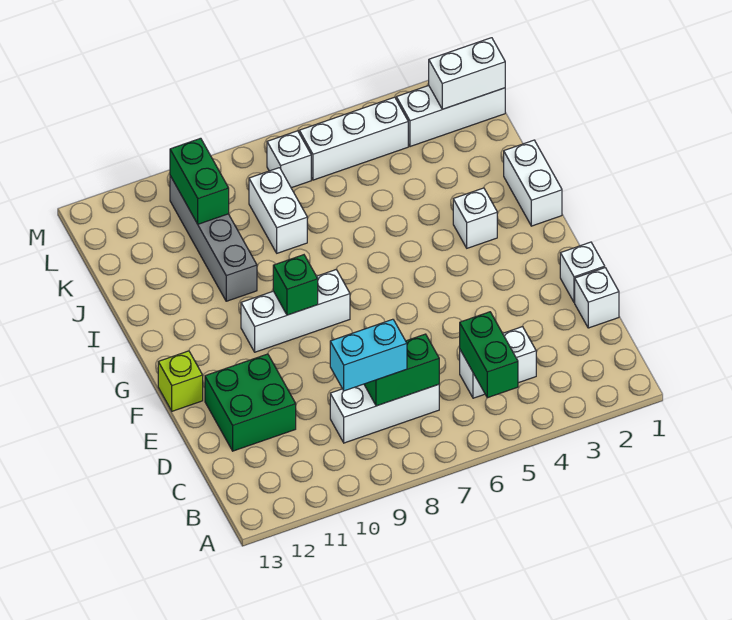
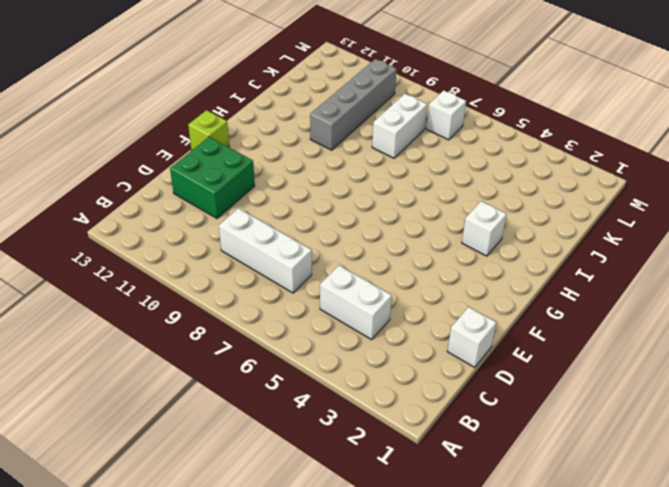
none -> white brick E1 level 1
none -> white brick G8:G10 level 1
none -> white brick H1:I1 level 1

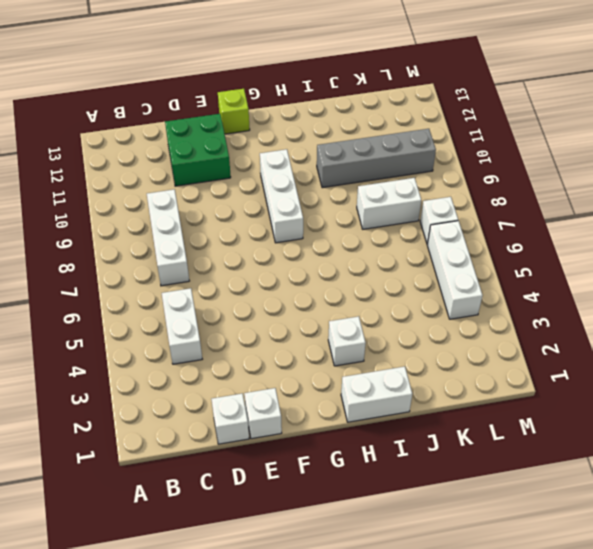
none -> white brick L1:L3 level 1
none -> green brick B5:C5 level 2
none -> green brick C7:C8 level 2

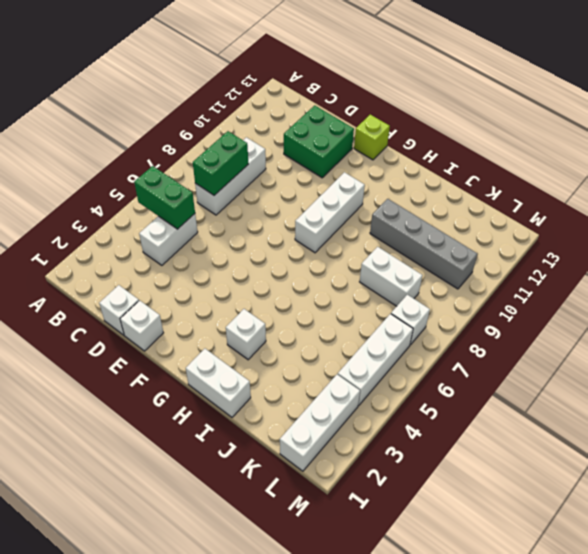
none -> green brick G9 level 2
none -> green brick K10:L10 level 2
none -> white brick L1:L2 level 2

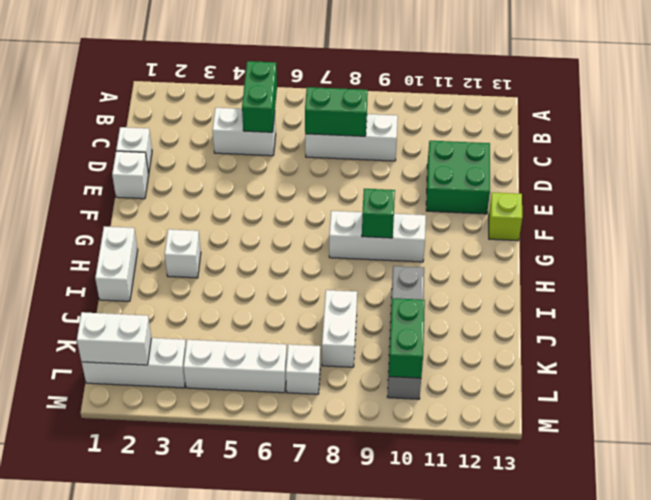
none -> cyan brick C8:C9 level 3

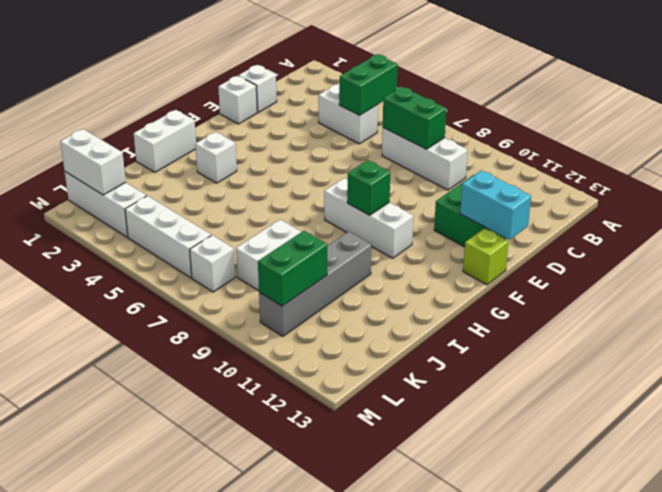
cyan brick E12:E13 level 2 -> cyan brick C8:C9 level 3

